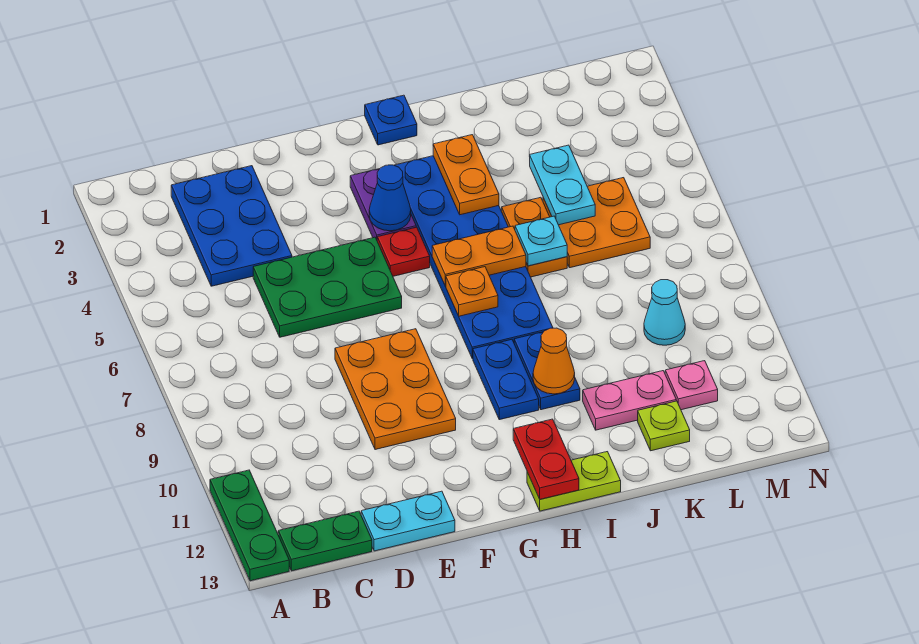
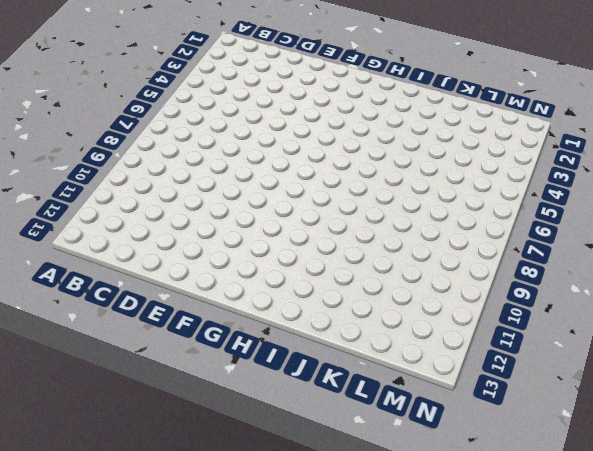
none -> green plate A11:A13 level 1
none -> green plate B13:C13 level 1
none -> blue plate C2:D4 level 1

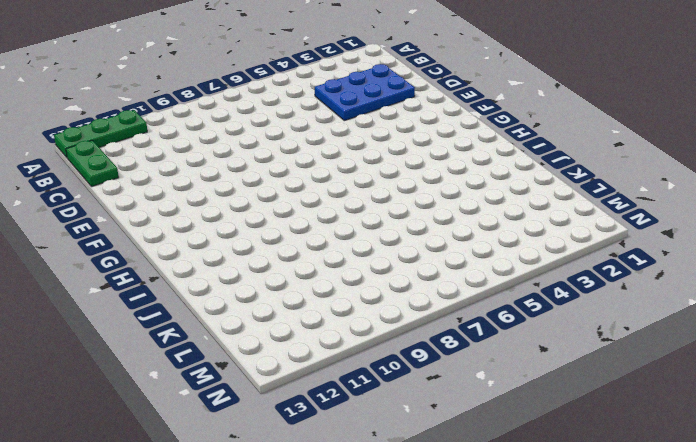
none -> green plate D5:F6 level 1
none -> cyan plate D13:E13 level 1
none -> orange plate E8:F10 level 1

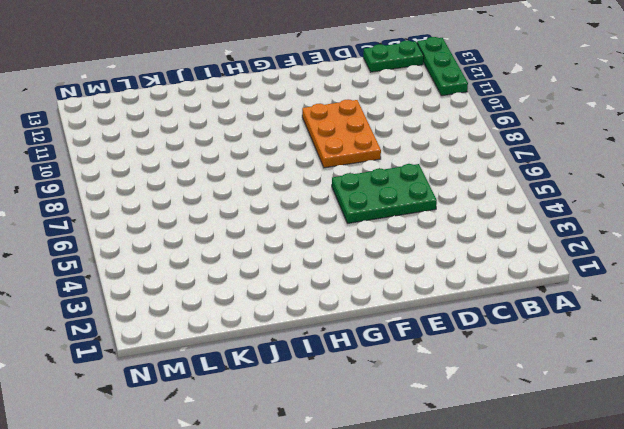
none -> blue plate C2:D4 level 1
none -> cyan plate D13:E13 level 1
none -> purple plate G3:G4 level 1

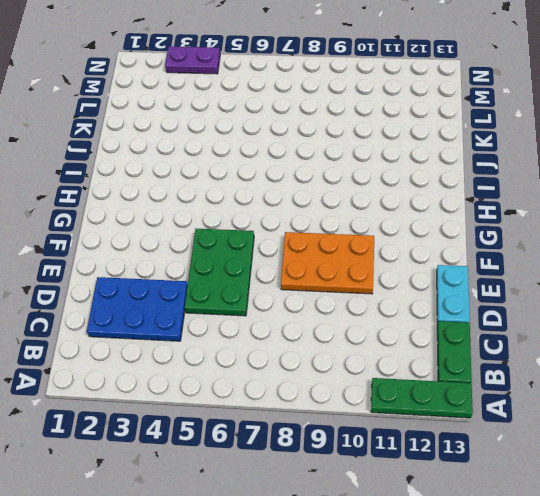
purple plate N3:N4 level 1 -> purple plate G3:G4 level 1
none -> red plate G5 level 1
none -> blue plate H1 level 1
none -> blue plate H3:I8 level 1

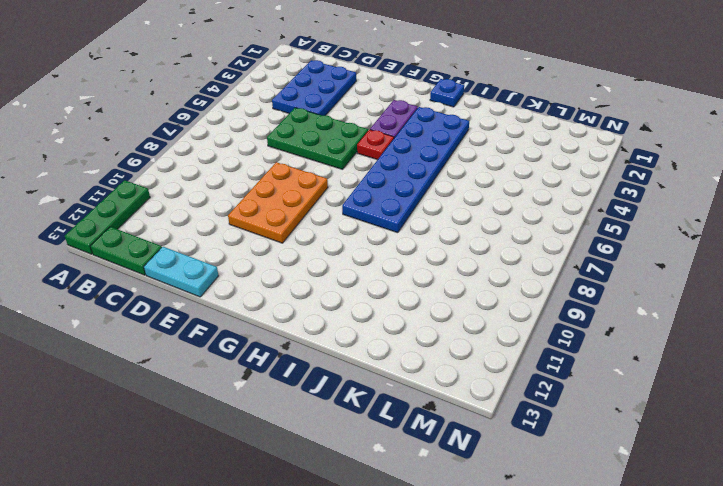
none -> blue plate H9:H10 level 1
none -> lime plate H13:I13 level 1
none -> blue plate I9:I10 level 1

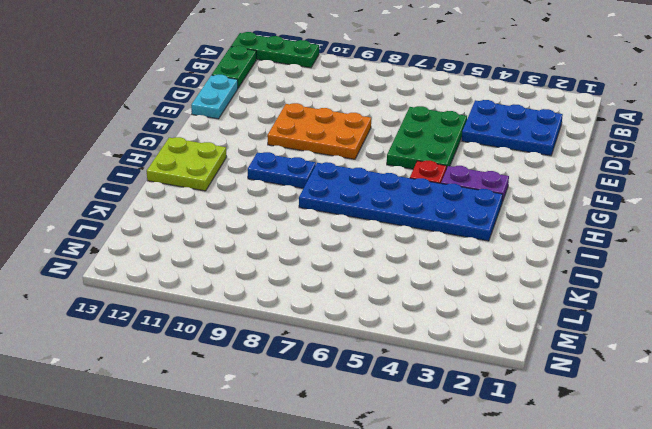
lime plate H12:I13 level 1 -> lime plate H13:I13 level 1
none -> blue plate H1 level 1
none -> blue plate I9:I10 level 1
none -> orange plate J5:J6 level 1

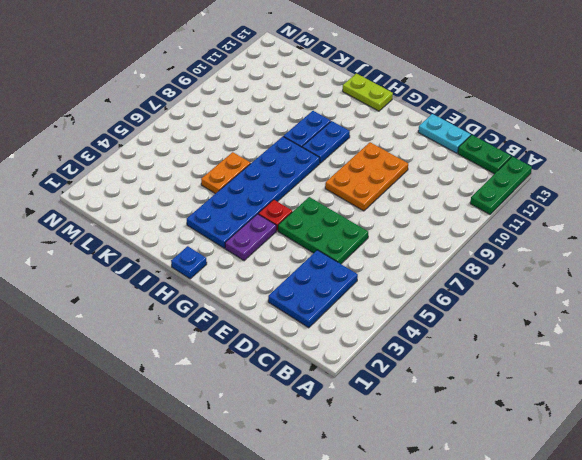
none -> pink plate J11:K11 level 1
none -> orange plate K5:L6 level 1
none -> lime plate K12 level 1

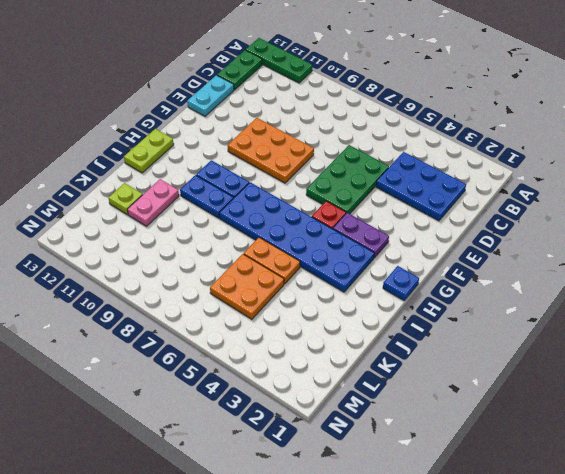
none -> cyan cone L9 level 1
none -> pink plate L11 level 1
none -> blue cone G4 level 2

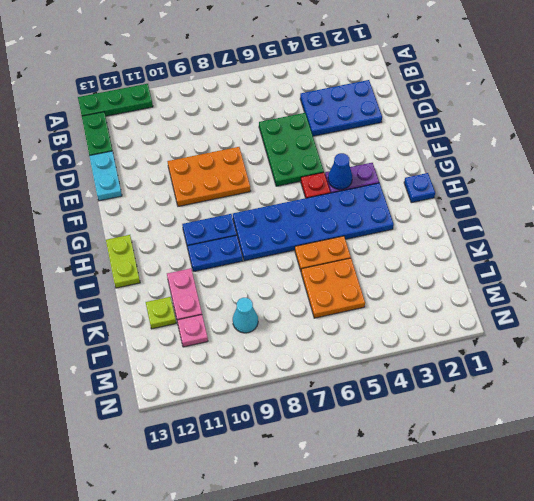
none -> orange plate H6:I6 level 2
none -> orange plate H7 level 2
none -> red plate H12:H13 level 2

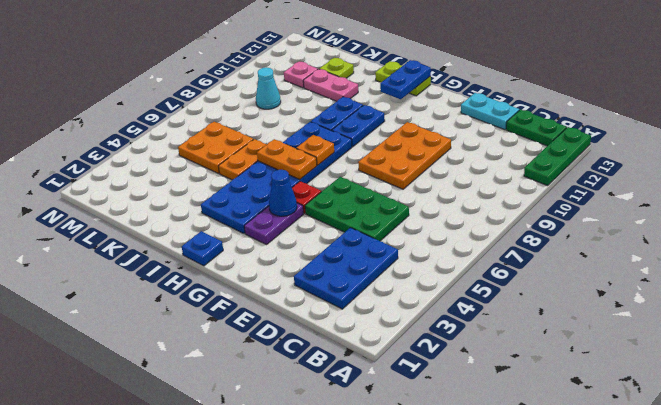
blue plate H12:H13 level 2 -> red plate H12:H13 level 2
none -> orange plate I3:I4 level 2
none -> orange cone I10 level 2
none -> cyan plate J6 level 2

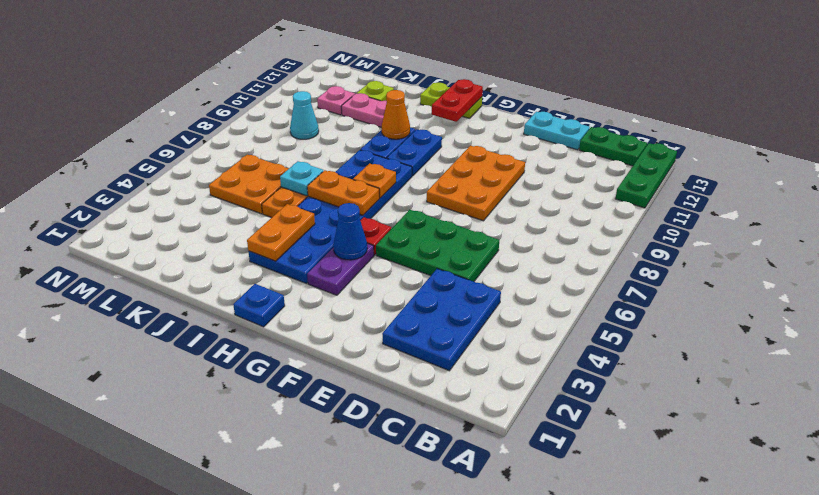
none -> cyan plate K4:K5 level 2

